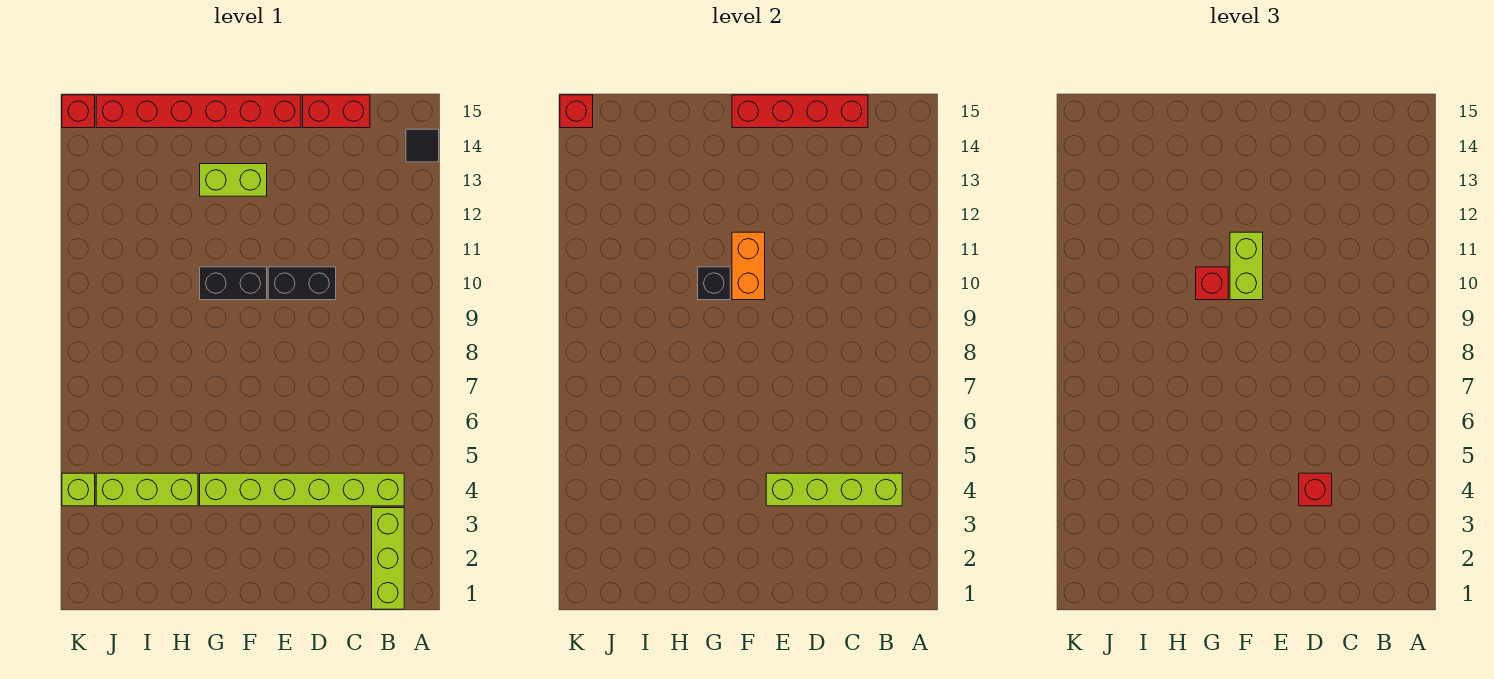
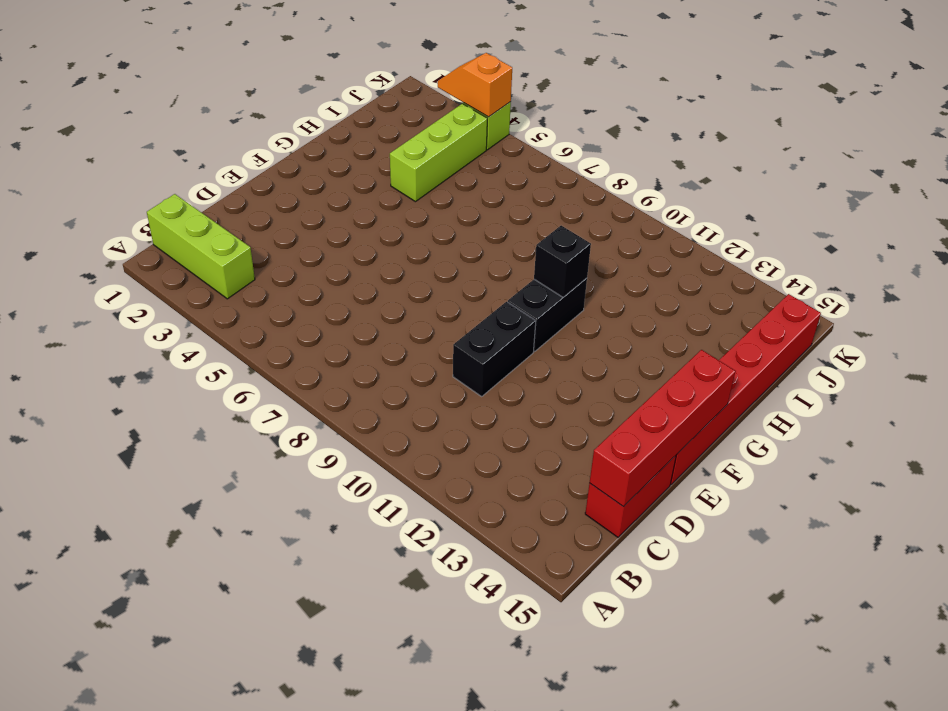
orange slope K3:K4 level 2 top 4 -> none
none -> black tile A14 level 1
none -> lime brick B4:G4 level 1
none -> lime brick F13:G13 level 1

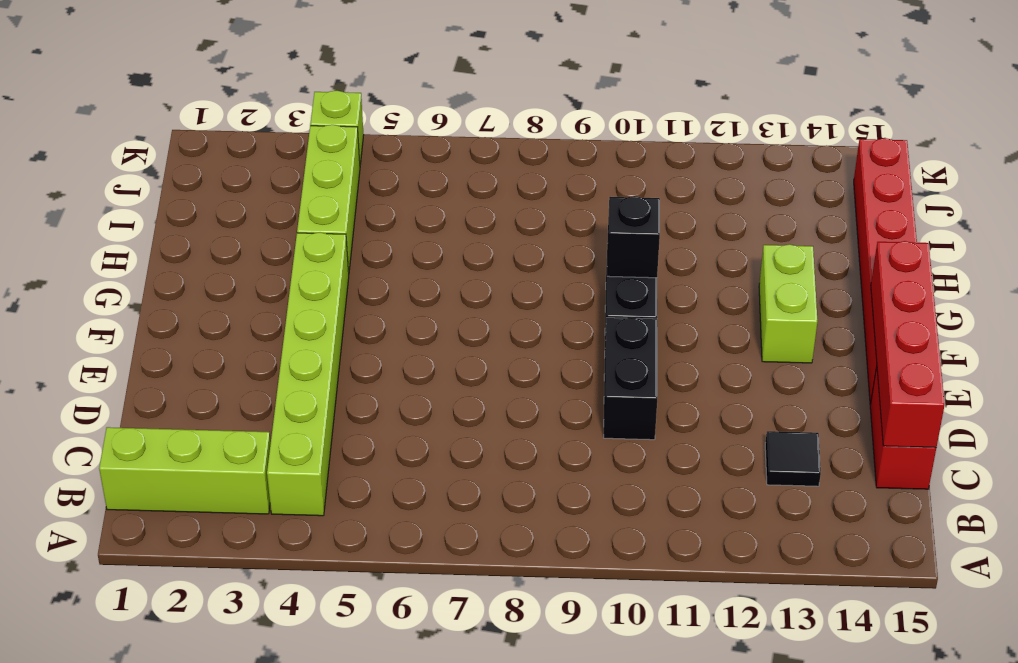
black tile C13 level 1 -> black tile A14 level 1
none -> red brick K15 level 1
none -> lime brick B4:E4 level 2
none -> orange brick F10:F11 level 2

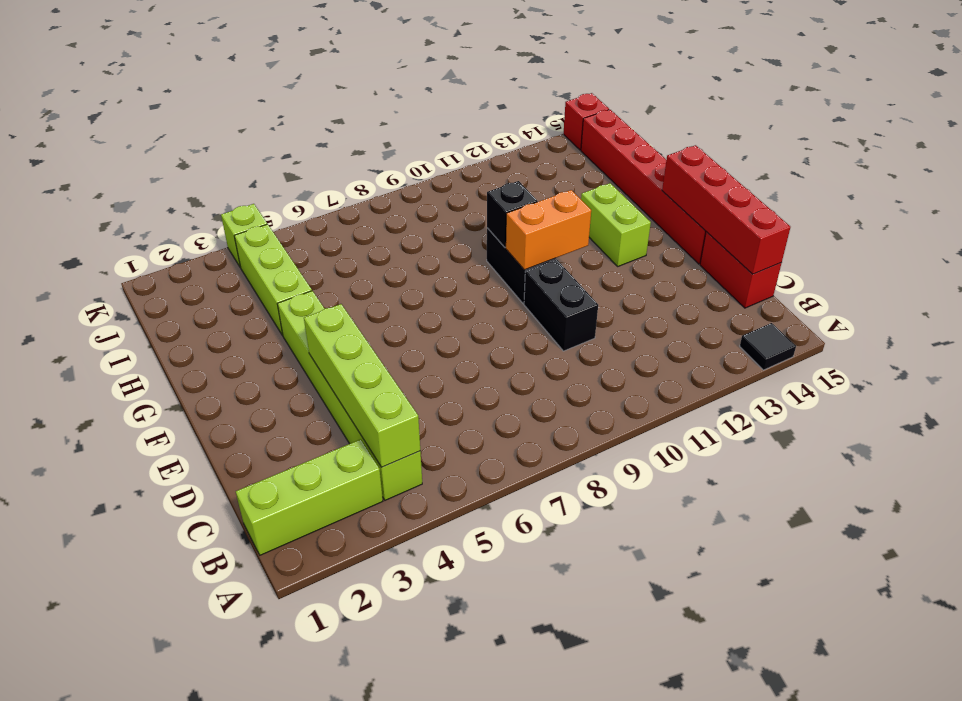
none -> red brick K15 level 2
none -> red brick D4 level 3
none -> lime brick F10:F11 level 3

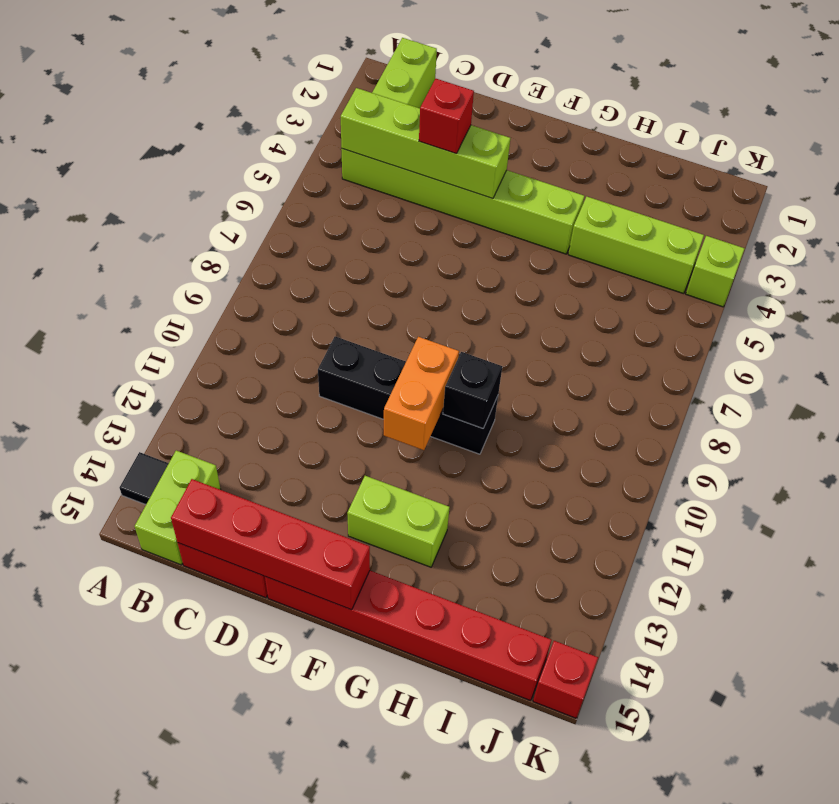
lime brick B14:B15 level 1 -> lime brick F10:F11 level 3
none -> red brick K15 level 2
none -> red brick G10 level 3

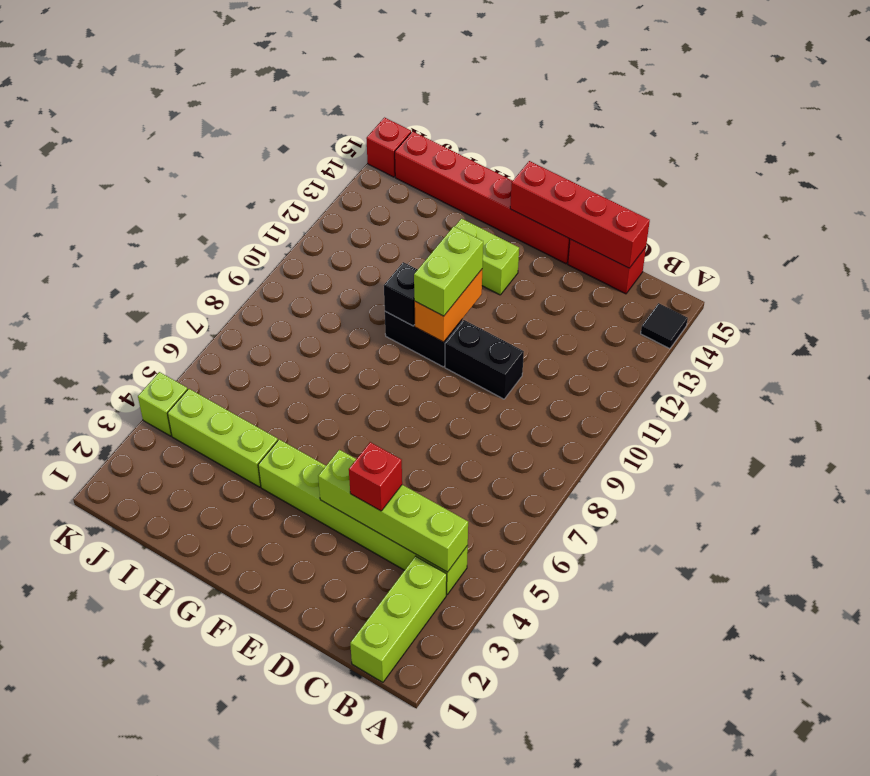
none -> red brick K15 level 2
none -> red brick G10 level 3

